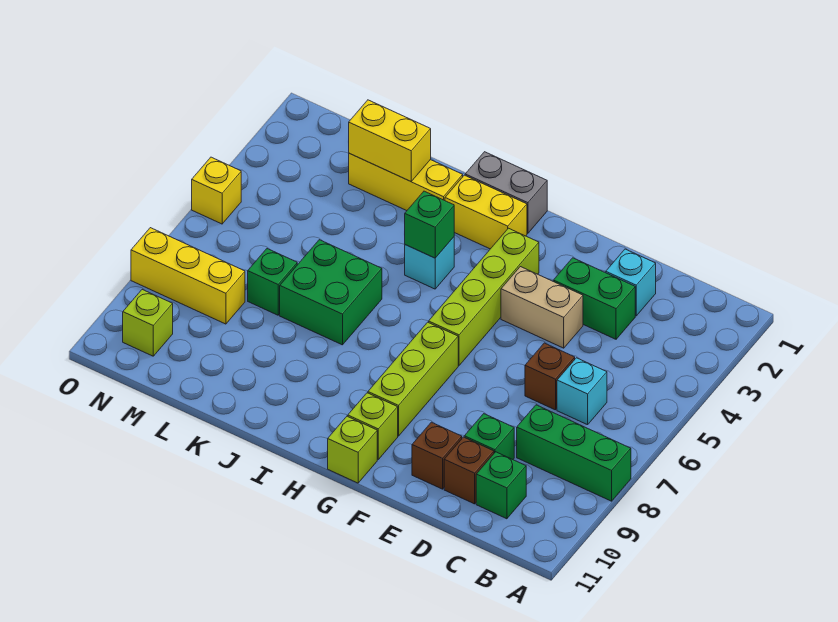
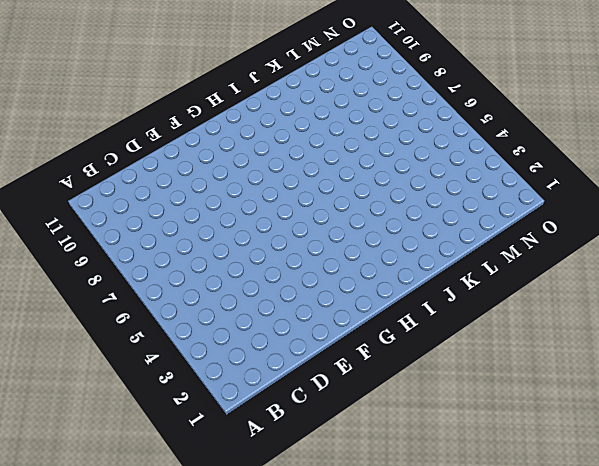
none -> green brick A8:C8 level 1
none -> cyan brick C6 level 1
none -> green brick C10 level 1

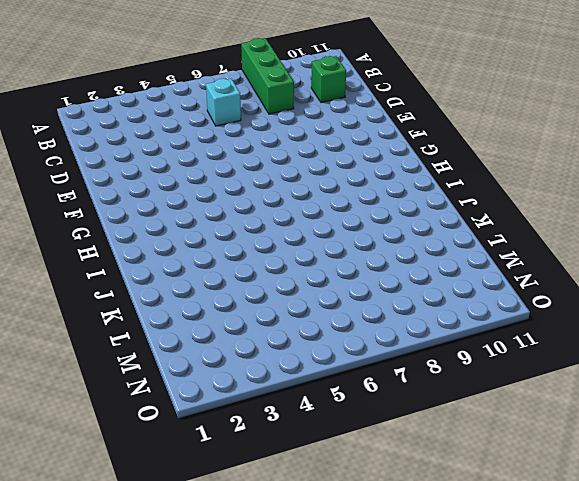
none -> cyan brick D2 level 1
none -> green brick D3:E3 level 1
none -> brown brick D6 level 1

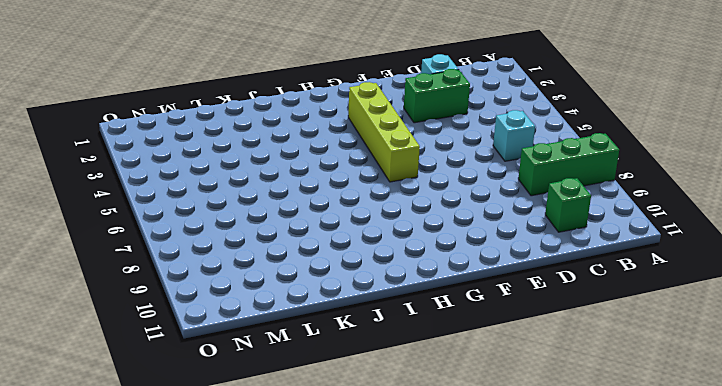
none -> brown brick D6 level 1
none -> green brick D9 level 1
none -> brown brick D10 level 1

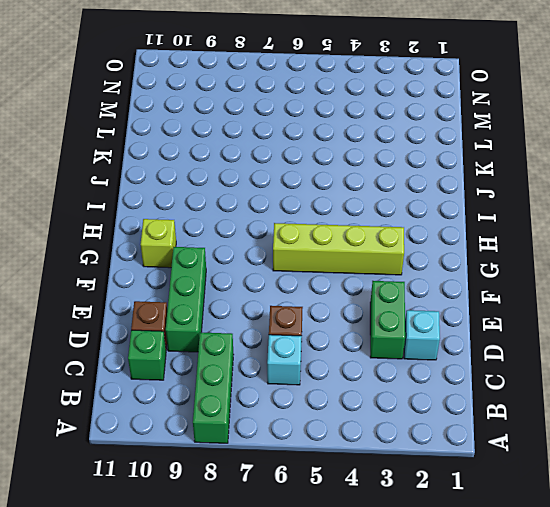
green brick D9:F9 level 1 -> green brick D9 level 1
none -> tan brick E4:F4 level 1
none -> brown brick E10 level 1
none -> lime brick G7:G9 level 1

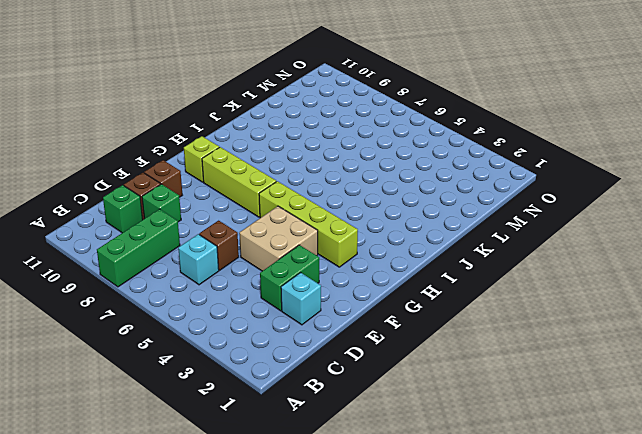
tan brick E4:F5 level 1 -> tan brick E4:F4 level 1
none -> lime brick G11 level 1
none -> grey brick H1:I1 level 1
none -> yellow brick H2:I2 level 1

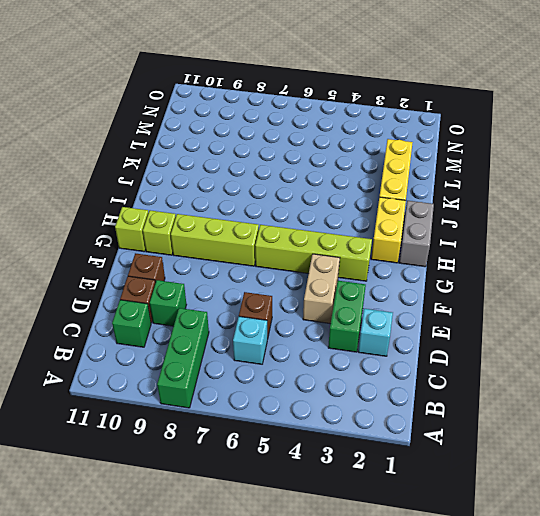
none -> cyan brick I4 level 1
none -> green brick J6:K7 level 1
none -> green brick L7 level 1

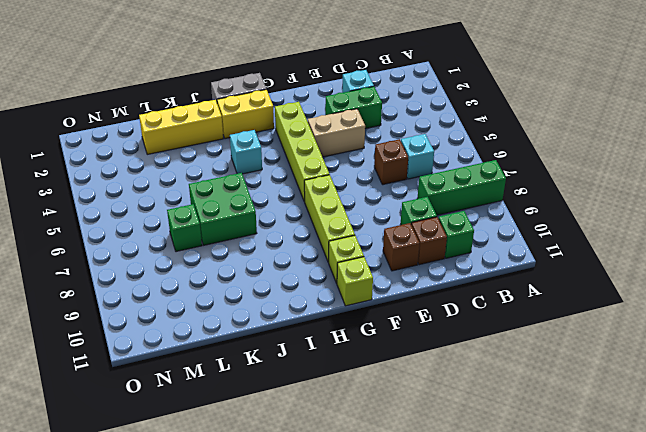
none -> yellow brick M8:O8 level 1
none -> lime brick N10 level 1
none -> yellow brick O5 level 1

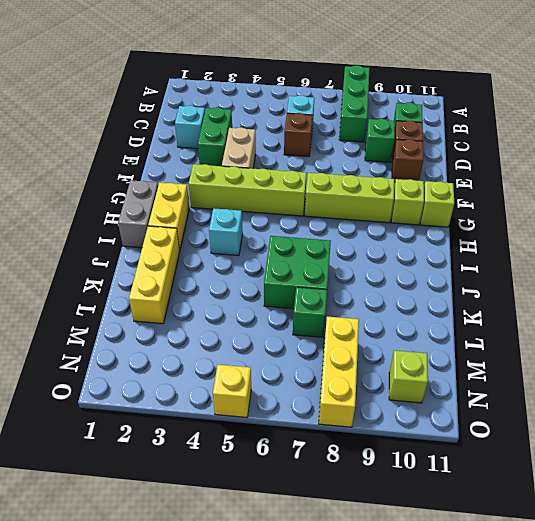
none -> green brick I4 level 2
none -> yellow brick K2:L2 level 2

